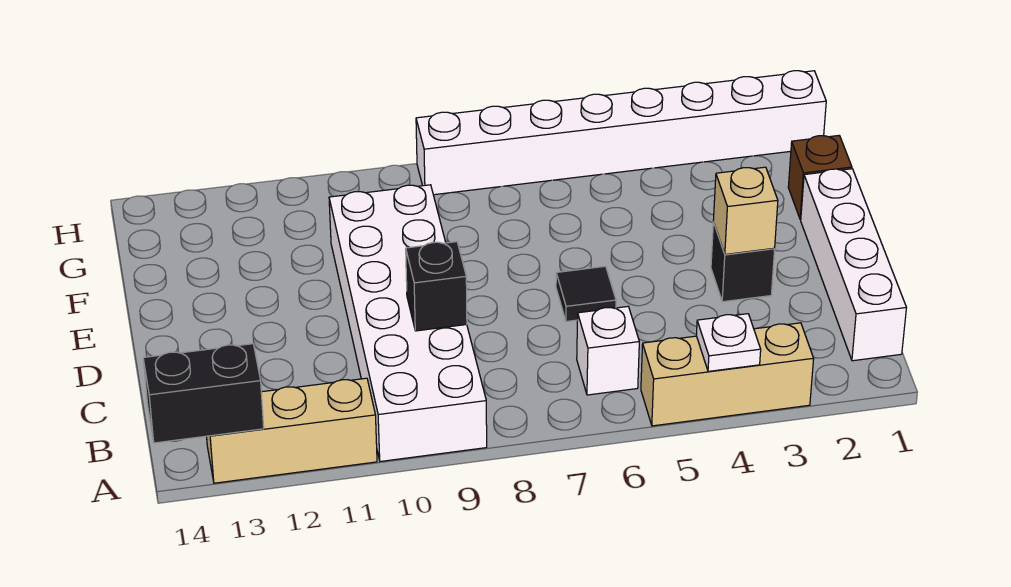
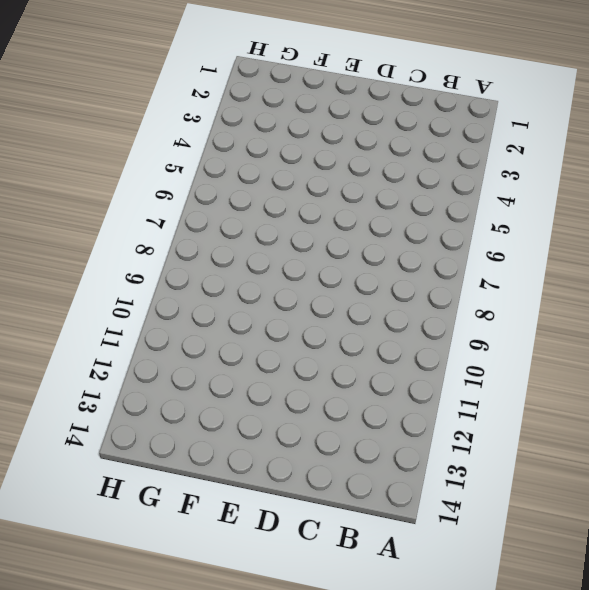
none -> tan brick A3:A5 level 1
none -> white brick A9:F10 level 1
none -> tan brick A11:A13 level 1

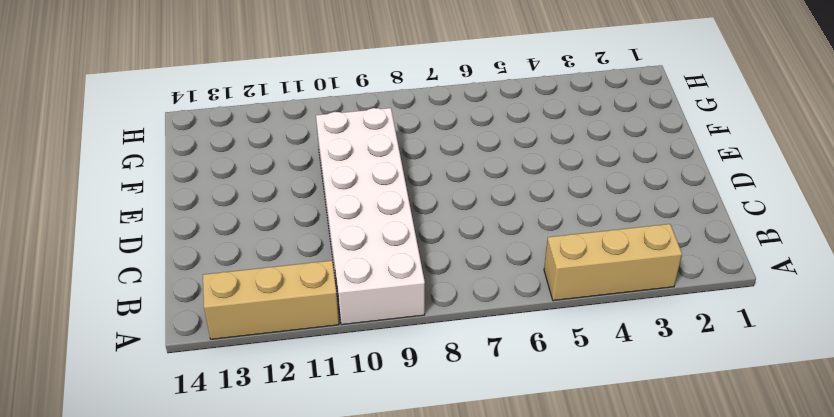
none -> white brick B1:E1 level 1
none -> white brick B6 level 1
none -> black brick D3 level 1

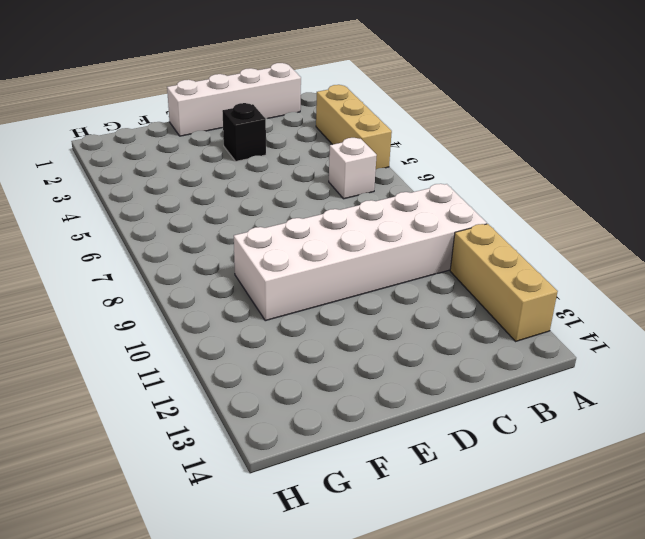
none -> black tile D6 level 1
none -> brown brick F1 level 1
none -> white brick H1:H8 level 1

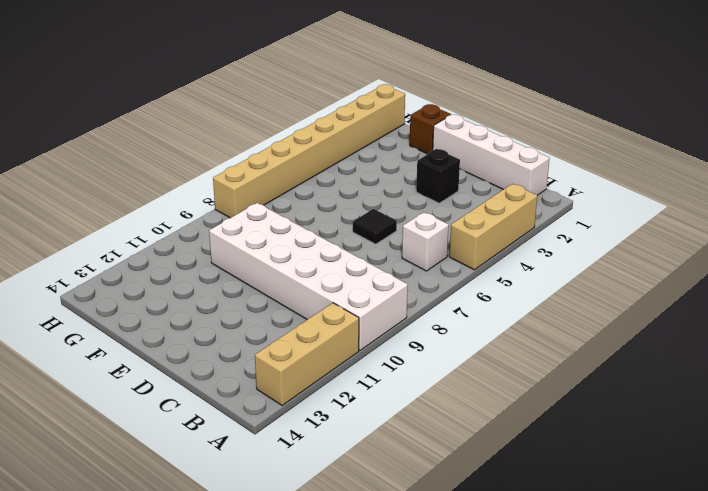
tan brick H1:H8 level 1 -> white brick H1:H8 level 1
none -> white plate A4 level 2
none -> black brick A13:A14 level 2
none -> black brick C9 level 2

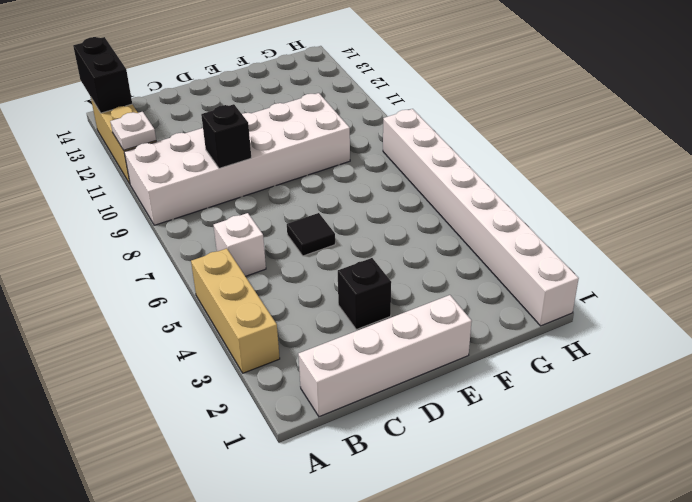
white plate A11 level 2 -> white plate A4 level 2
none -> brown brick F1 level 1
none -> tan brick D3 level 2

